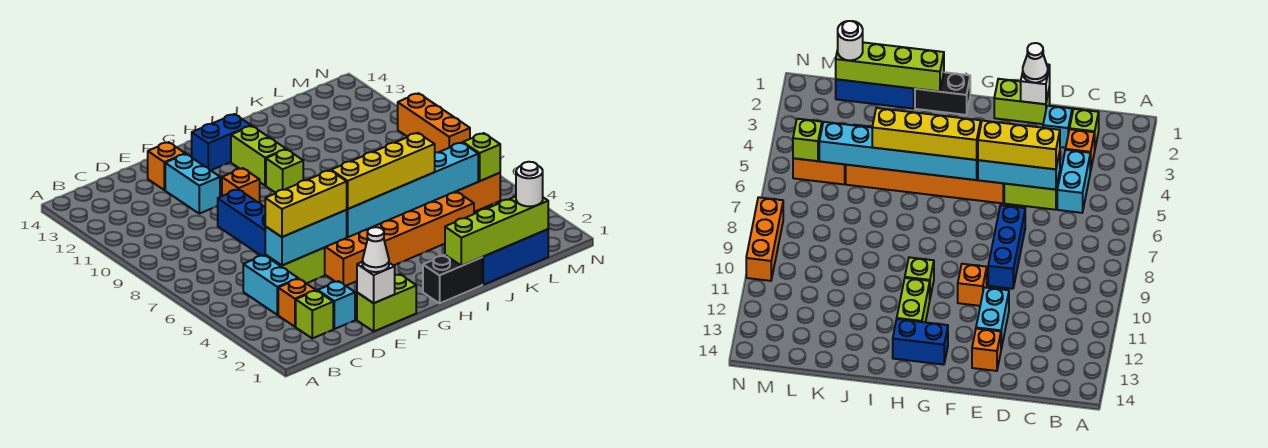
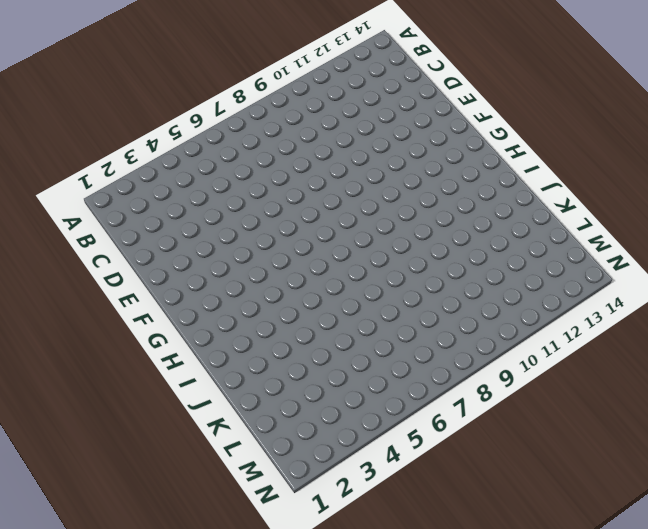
none -> lime brick C2 level 1
none -> orange brick C3 level 1
none -> cyan brick C4:C5 level 1

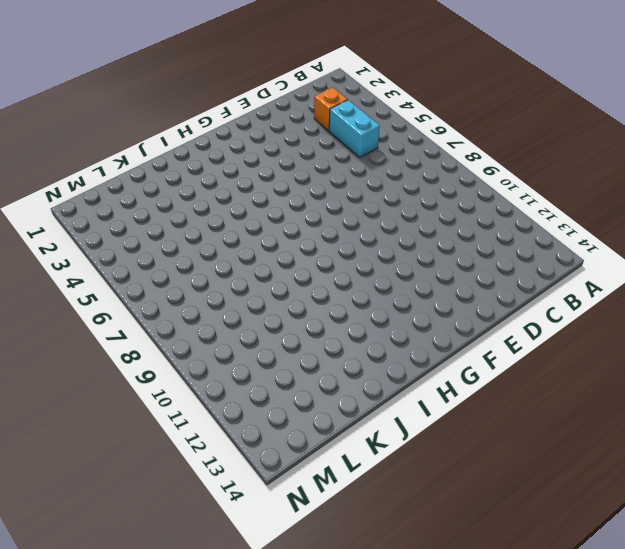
none -> lime brick C2 level 1
none -> cyan brick D2 level 1
none -> lime brick D5:E5 level 1

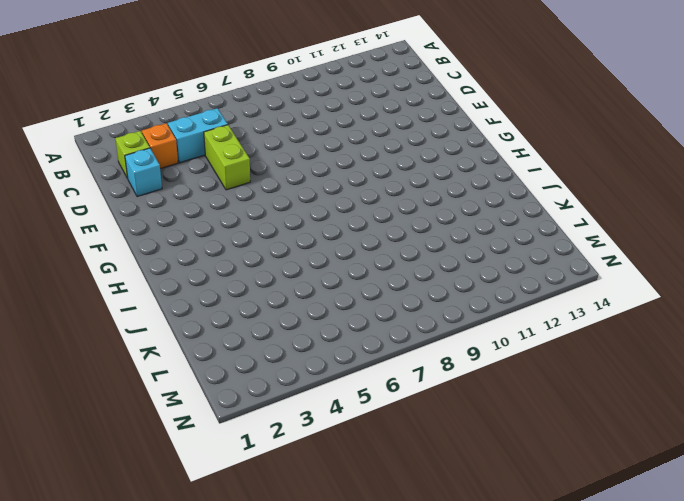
none -> lime brick E1:F1 level 1
none -> blue brick E7:E9 level 1
none -> cyan brick E11:E12 level 1

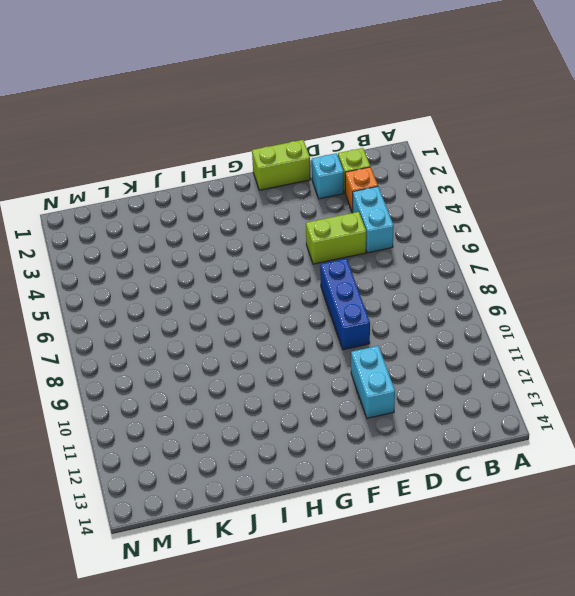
none -> orange brick E13 level 1
none -> orange brick F4:K5 level 1
none -> orange brick F10 level 1

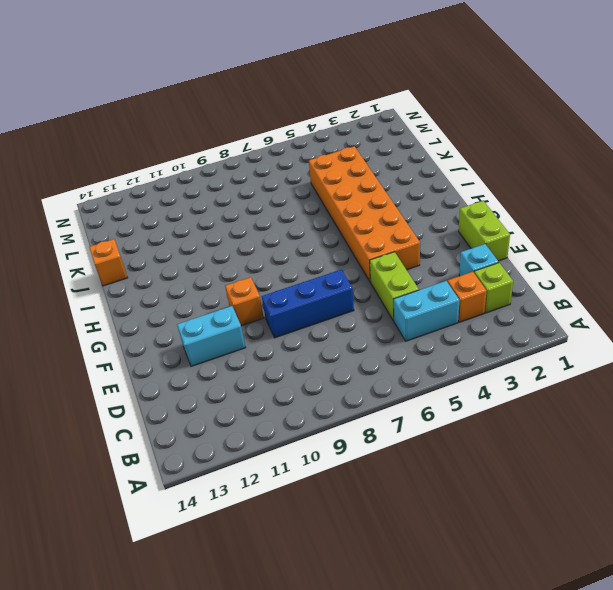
orange brick J14 level 1 -> orange brick E13 level 1
none -> blue brick G13:H13 level 1
none -> black brick H1:I1 level 1
none -> lime brick H10 level 1

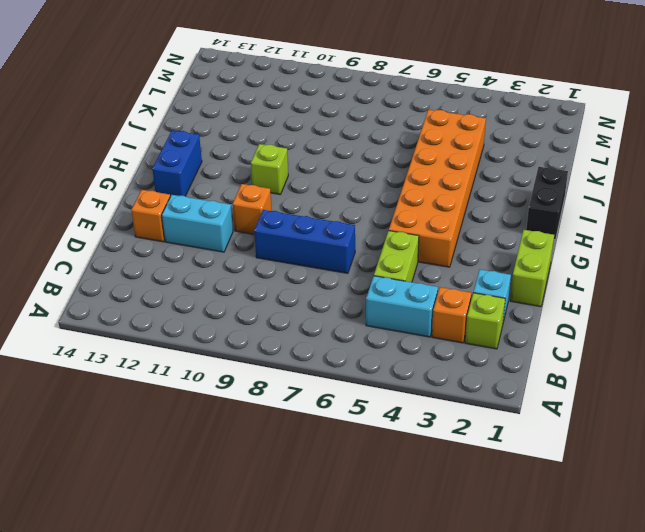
none -> lime brick H11:H12 level 1
none -> blue brick J1:L1 level 1
none -> orange brick L5:M5 level 1

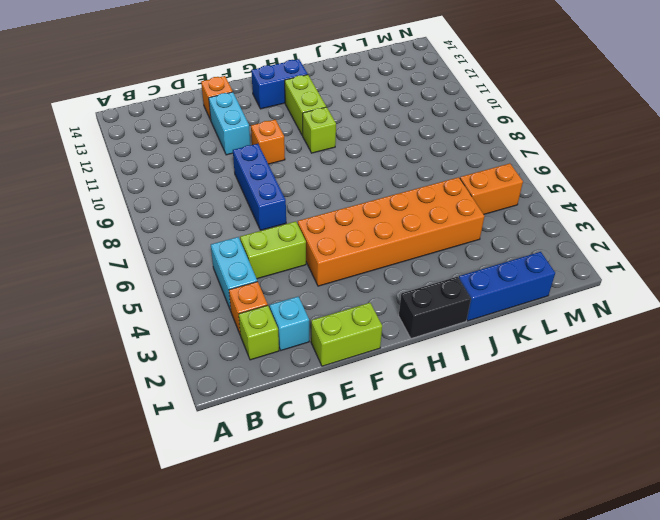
none -> orange brick N8:N10 level 1
none -> cyan brick D5:F5 level 2
none -> white brick E1 level 2

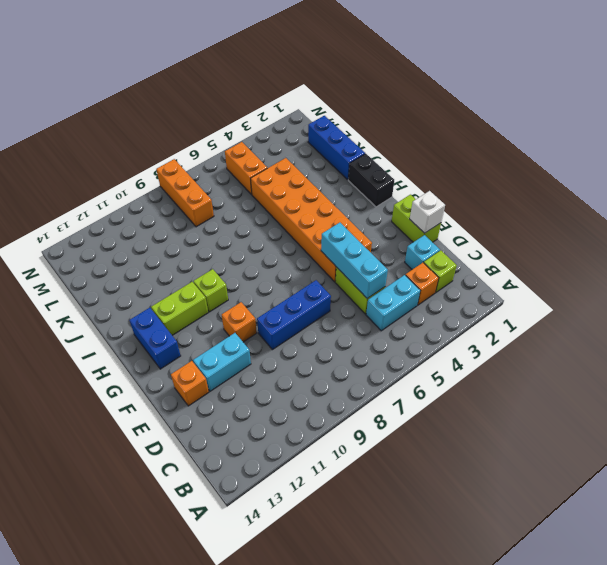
orange brick L8:N8 level 1 -> orange brick N8:N10 level 1
none -> cyan brick G5:L5 level 2
none -> lime brick I1:L1 level 2
none -> lime brick M5 level 2

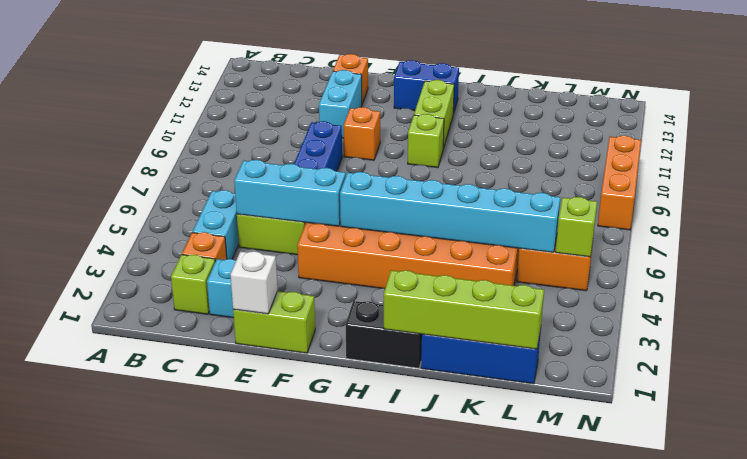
none -> yellow brick D5:F5 level 3
none -> white cone E1 level 3
none -> yellow brick G5:J5 level 3

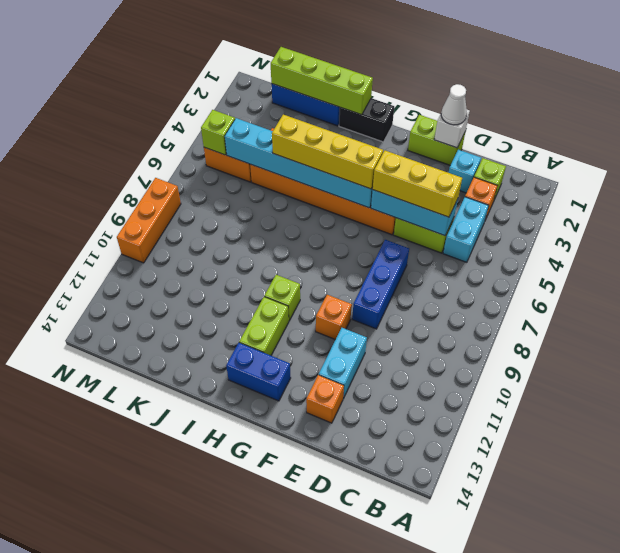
none -> white round brick L1 level 3

